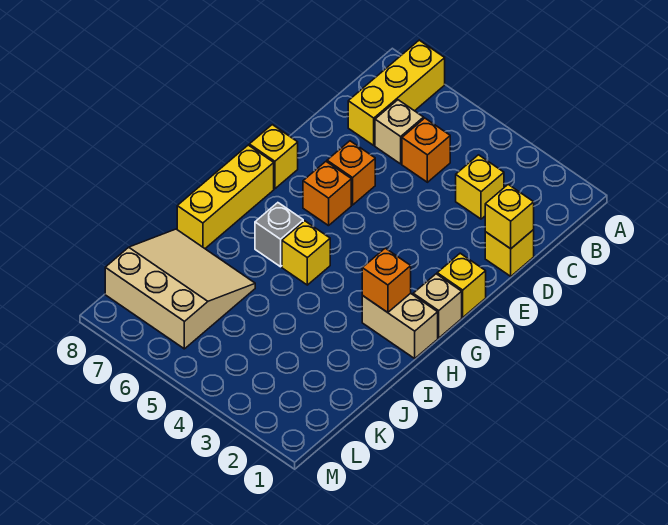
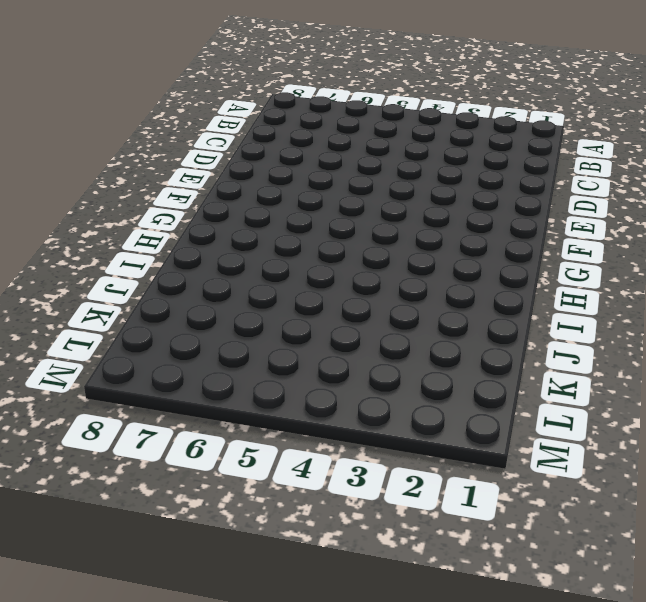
none -> yellow brick A7:C7 level 1
none -> yellow brick C3 level 1
none -> orange brick C5 level 1

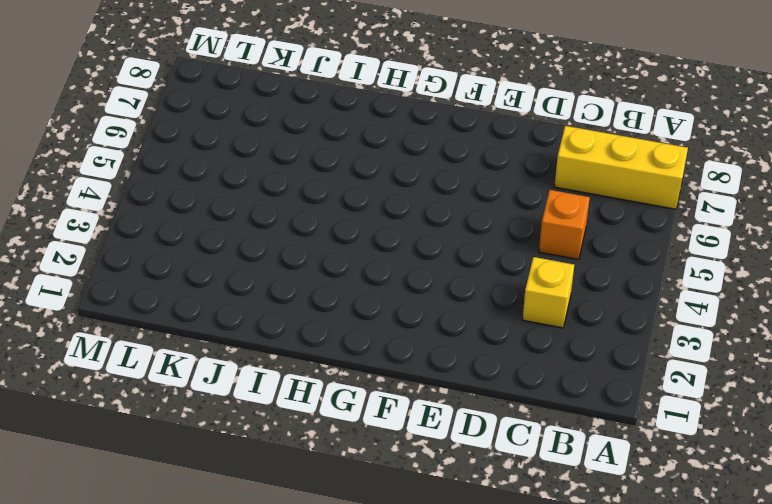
none -> tan brick C6 level 1
none -> yellow brick D1 level 1
none -> orange brick E6 level 1

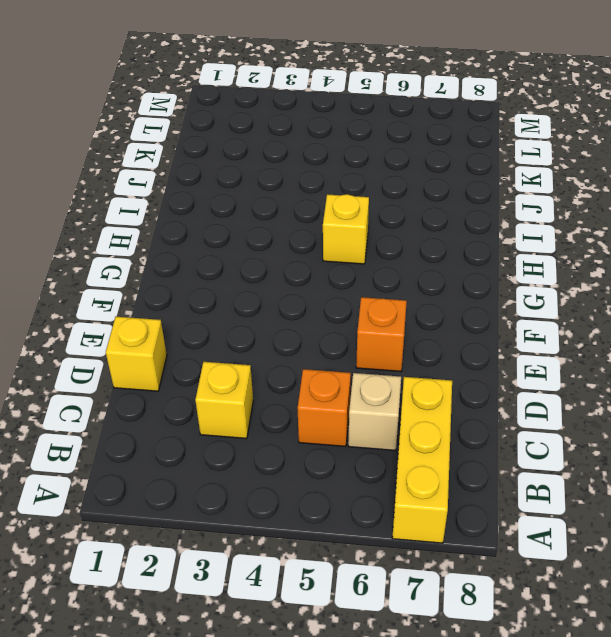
none -> yellow brick F1 level 1
none -> orange brick F6 level 1
none -> yellow brick F8 level 1

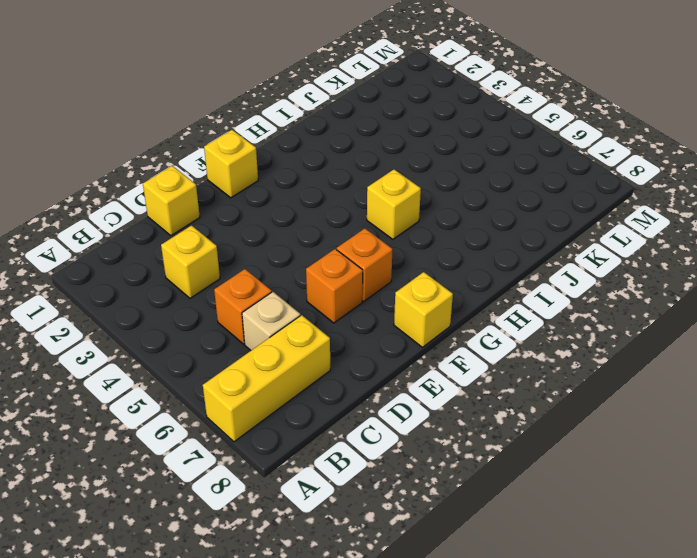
none -> tan brick G1 level 1
none -> yellow brick G8:I8 level 1
none -> tan brick H1:H2 level 1

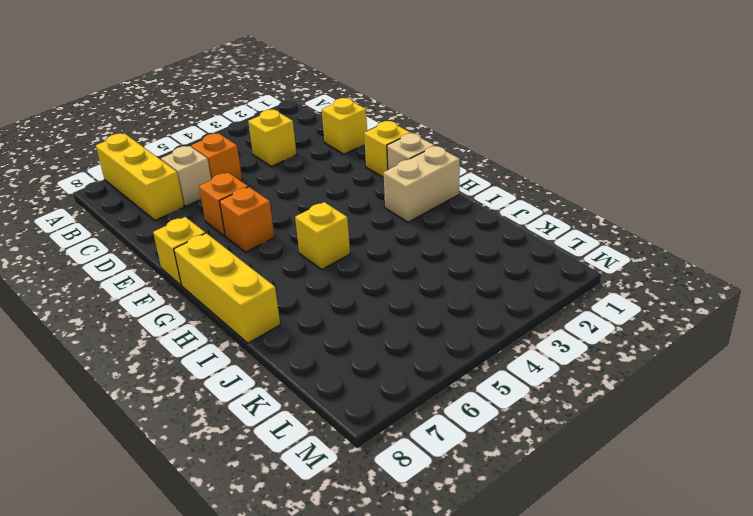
none -> grey brick H6 level 1
none -> tan slope J6:L8 level 1 top L
none -> yellow brick D1 level 2

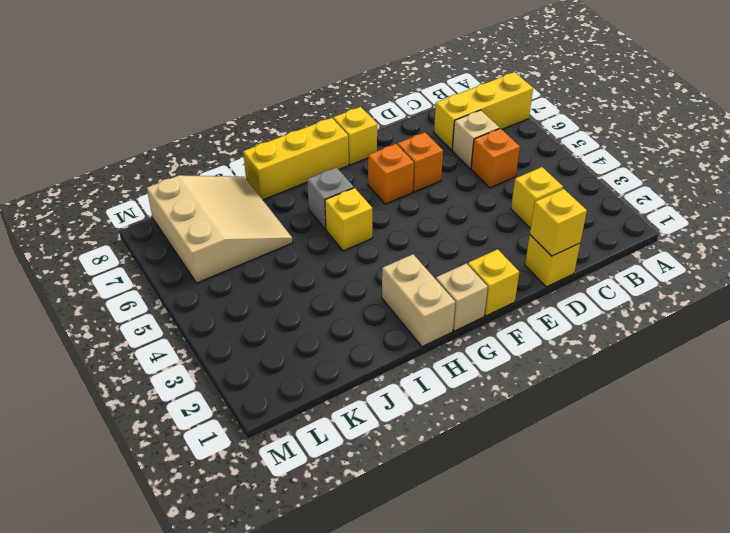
none -> orange brick H2 level 2

